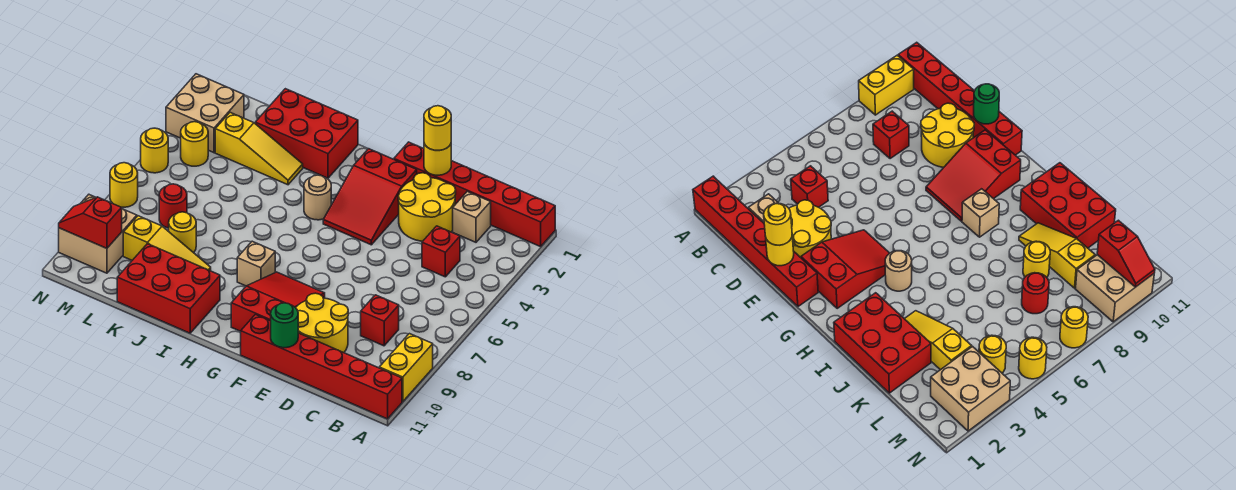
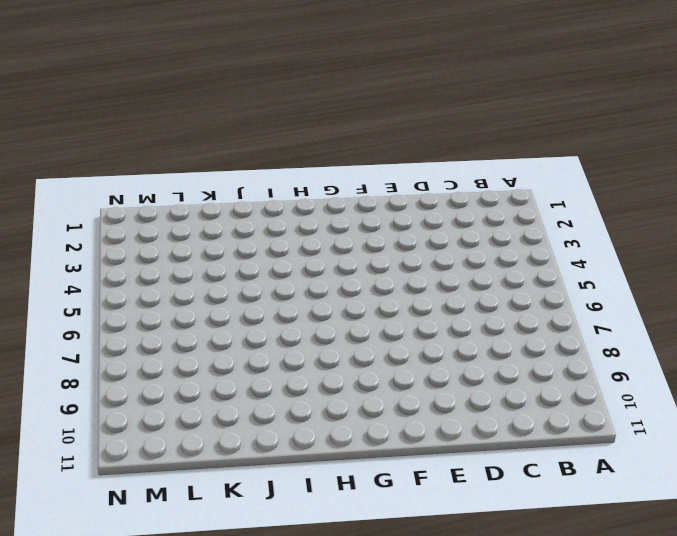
none -> red brick A1:F1 level 1
none -> yellow brick A9:A10 level 1
none -> red brick A11:F11 level 1

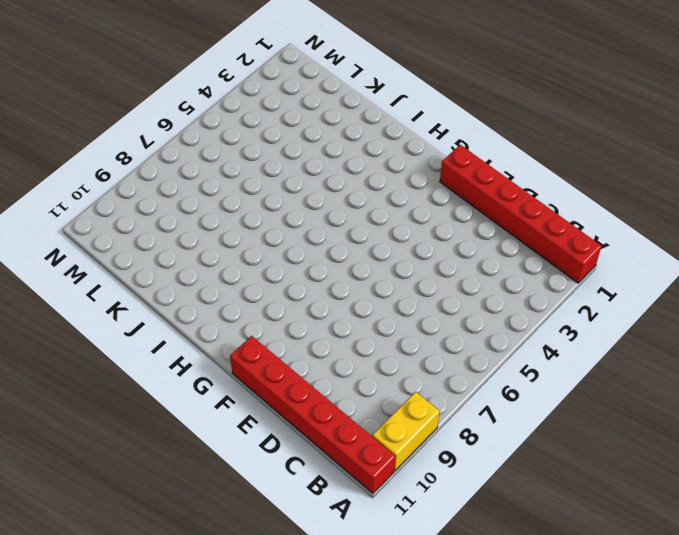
none -> tan brick C2 level 1
none -> red brick C4 level 1
none -> red brick C8 level 1

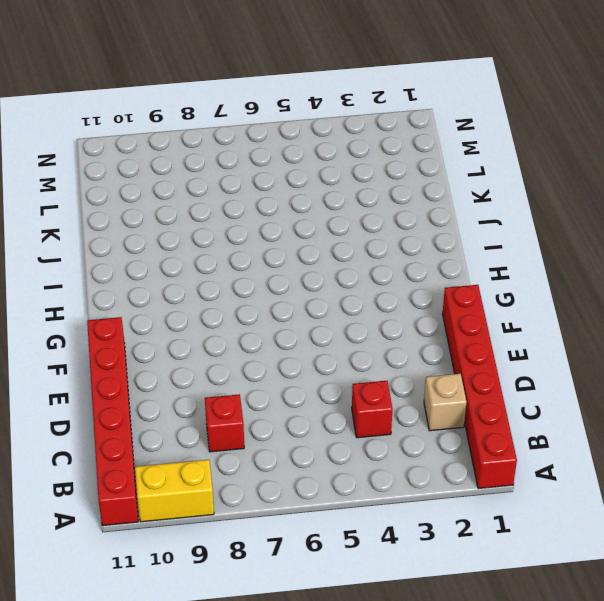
none -> yellow round brick D2:E3 level 1
none -> yellow round brick D9:E10 level 1
none -> red slope F2:G4 level 1 top 2

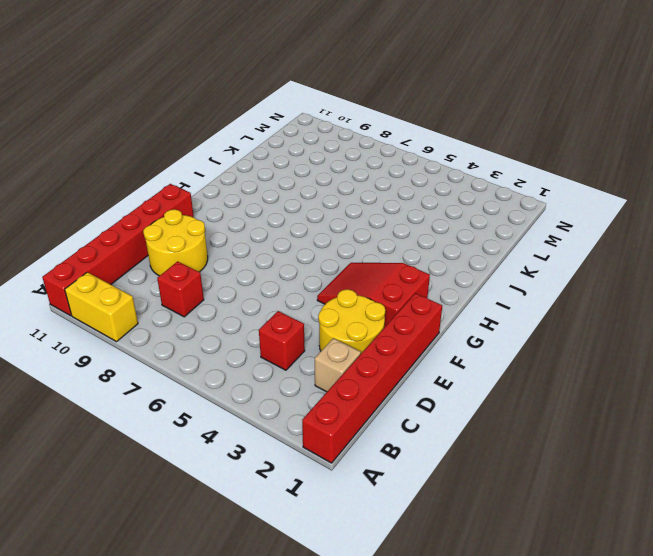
none -> red slope F8:G10 level 1 top 10
none -> tan round brick H4 level 1
none -> tan brick H8 level 1

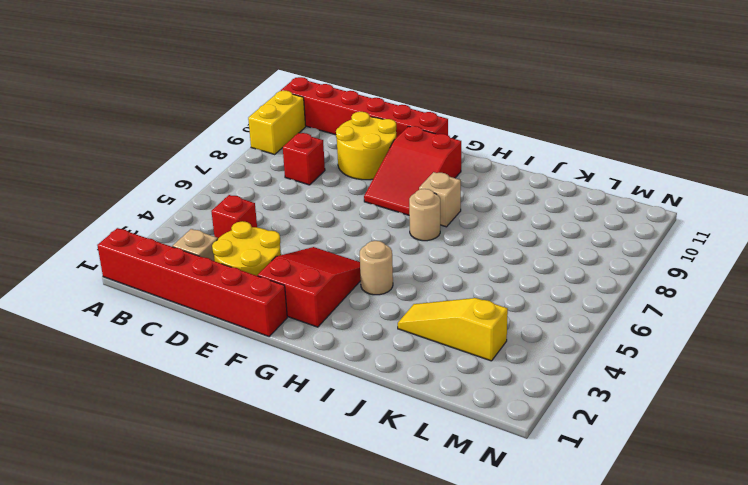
tan round brick H7 level 1 -> none
none -> red brick I1:K2 level 1
none -> red brick I10:K11 level 1
none -> yellow slope J9:L9 level 1 top L

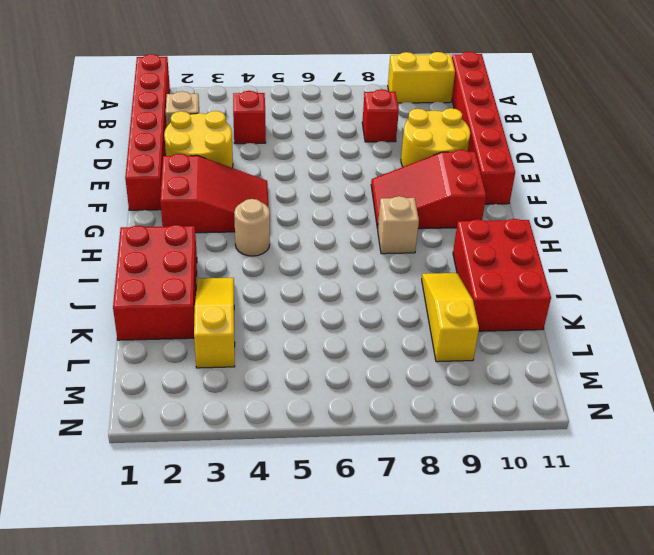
none -> yellow round brick K8 level 1
none -> red round brick L7 level 1
none -> tan brick M2:N3 level 1

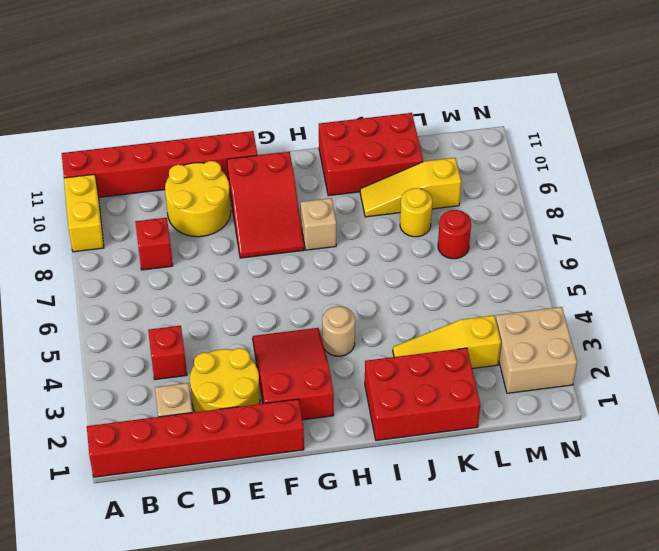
none -> yellow round brick M4 level 1
none -> tan brick M9:N10 level 1
none -> yellow round brick N5 level 1

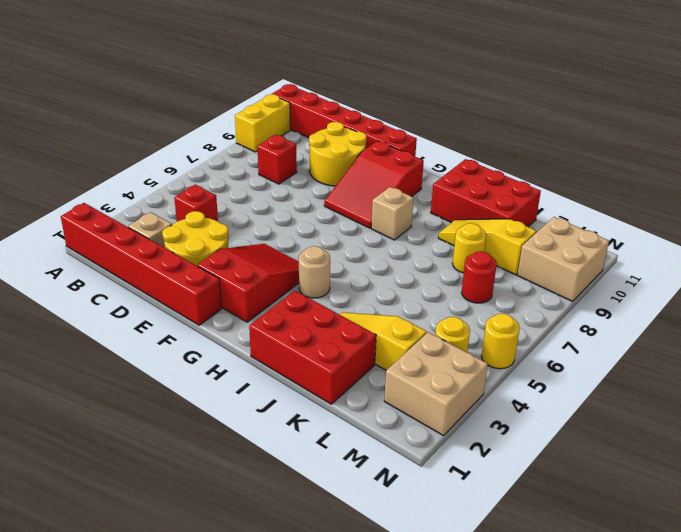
none -> yellow round brick N7 level 1
none -> yellow round brick E1 level 2
none -> green round brick E11 level 2

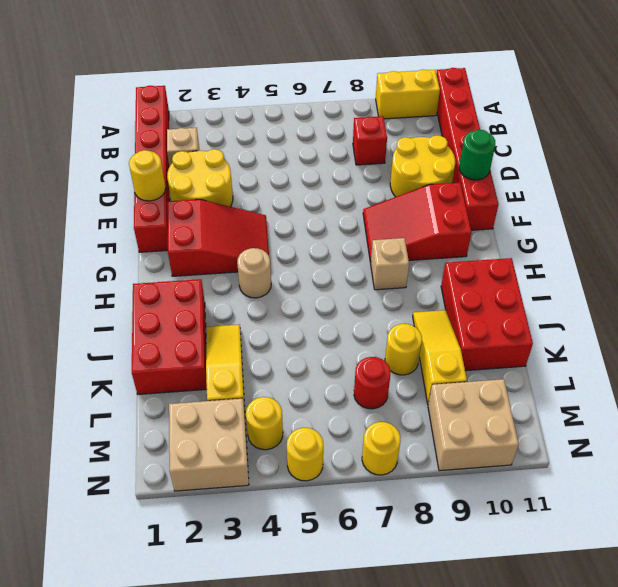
none -> red brick C4 level 1
none -> red slope M10:N10 level 2 top M
none -> yellow round brick E1 level 3

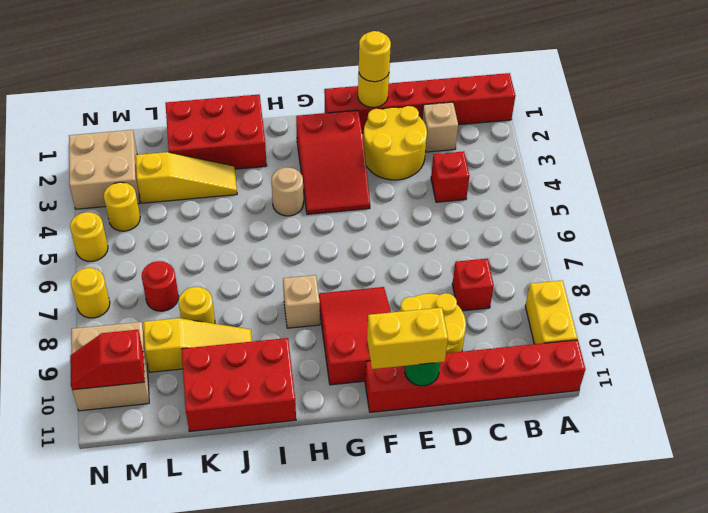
yellow brick E11:F11 level 3 -> none

